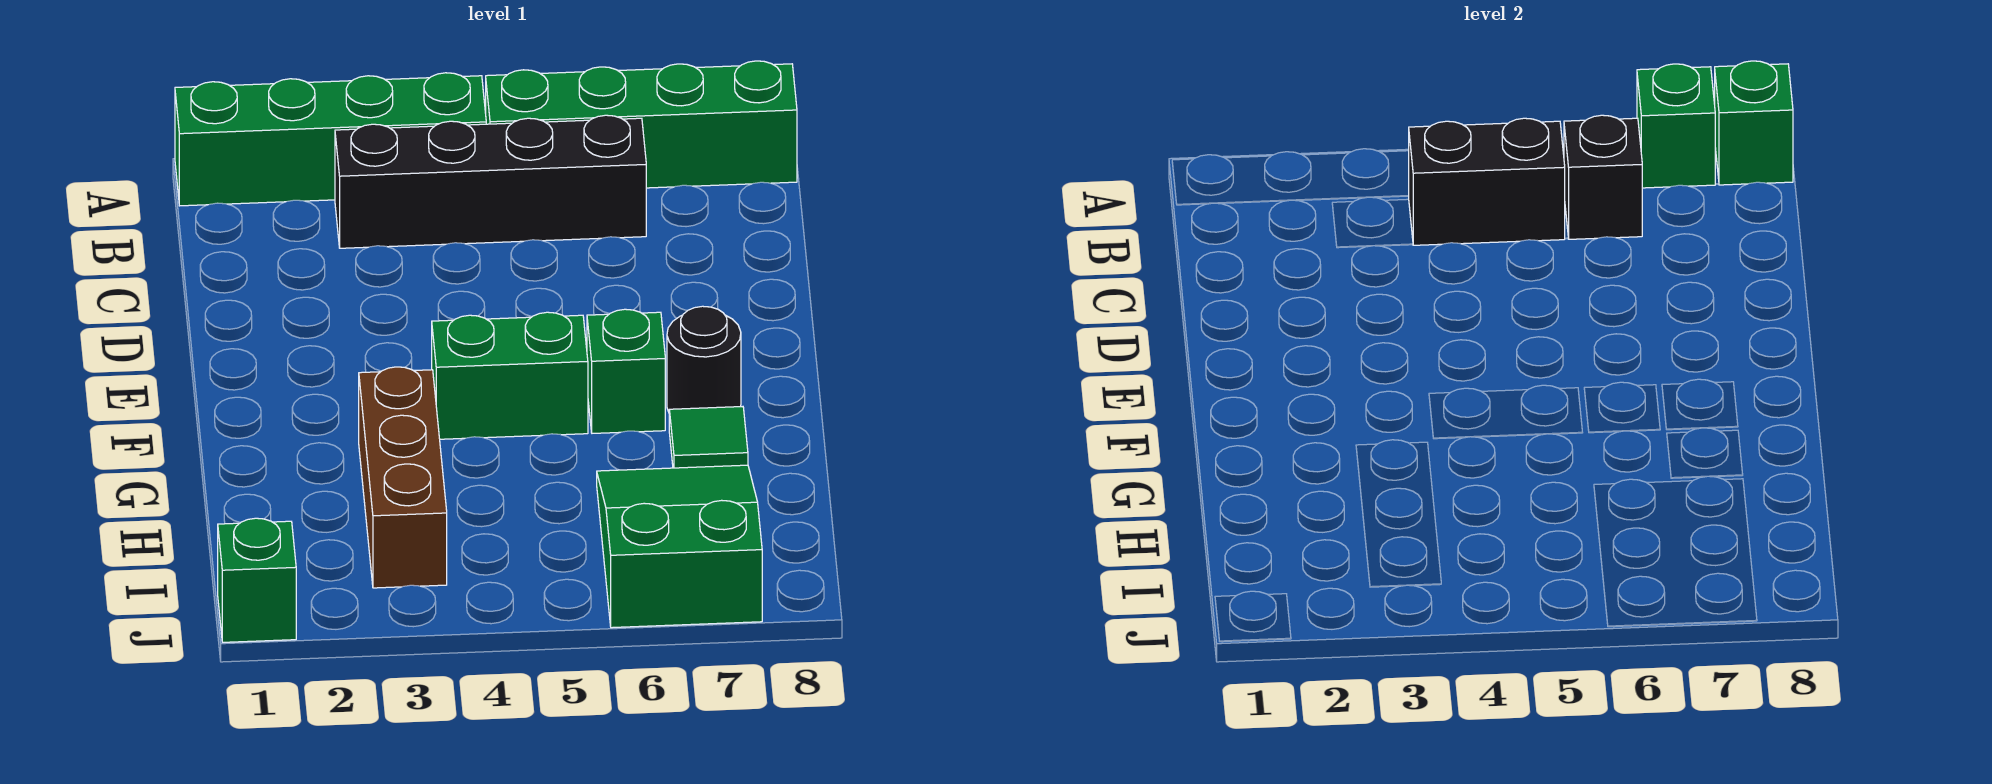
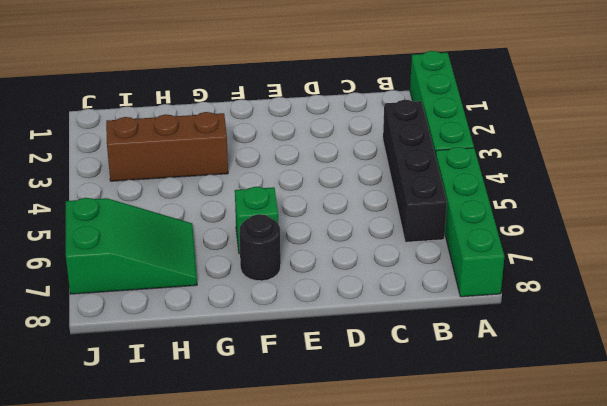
none -> green brick F4:F5 level 1
none -> green tile G7 level 1
none -> green brick J1 level 1

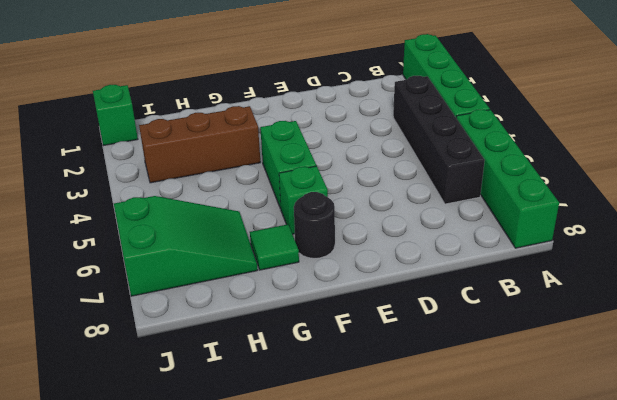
none -> green brick A7 level 2
none -> green brick A8 level 2
none -> black brick B4:B5 level 2

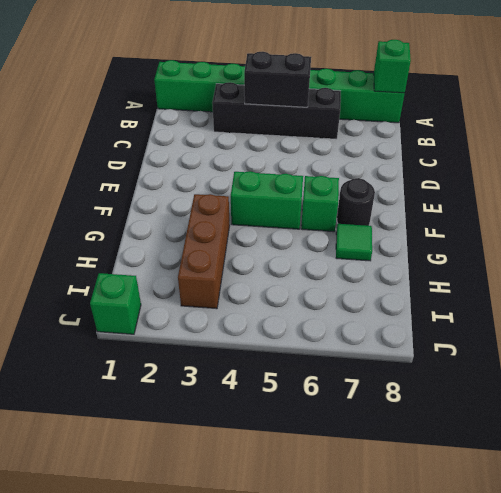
none -> green slope H6:J7 level 1 top J
none -> green brick A7 level 2
none -> black brick B6 level 2

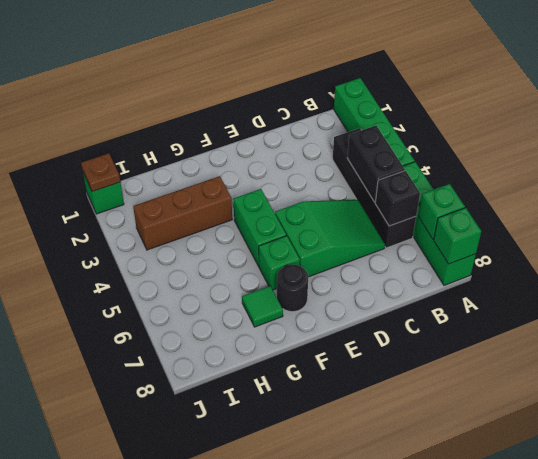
green slope C5:E6 level 1 top E -> green slope H6:J7 level 1 top J
brown plate J1 level 2 -> none

